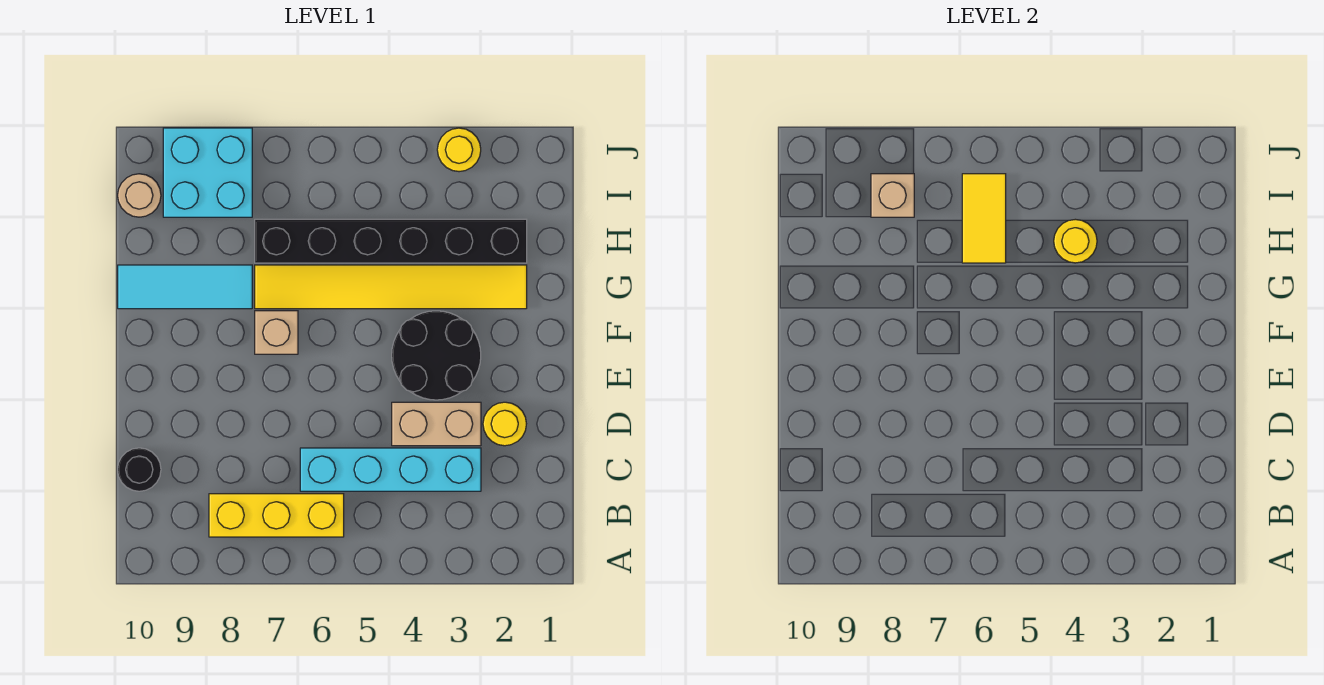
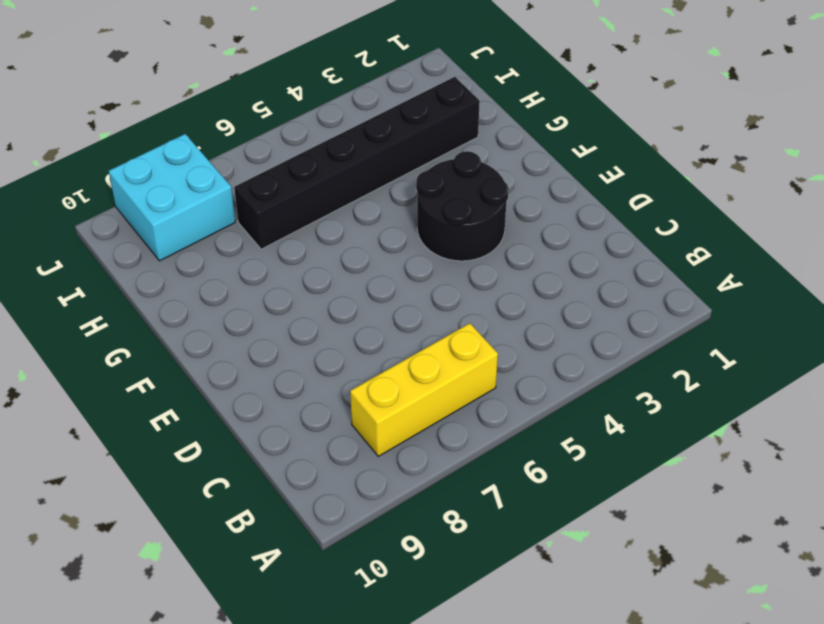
none -> cyan brick C3:C6 level 1
none -> black round brick C10 level 1
none -> yellow round brick D2 level 1

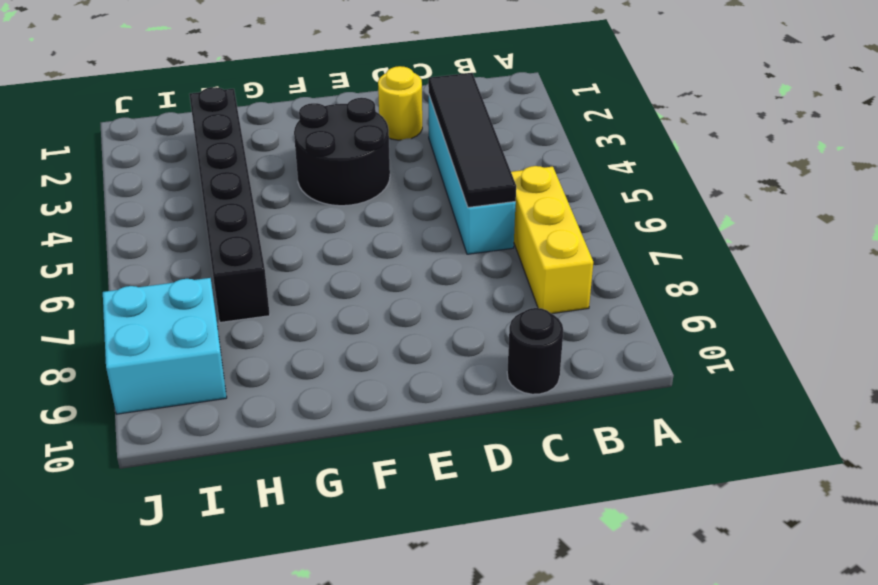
black tile C3:C6 level 2 -> none
none -> tan brick D3:D4 level 1
none -> tan brick F7 level 1
none -> yellow tile G2:G7 level 1

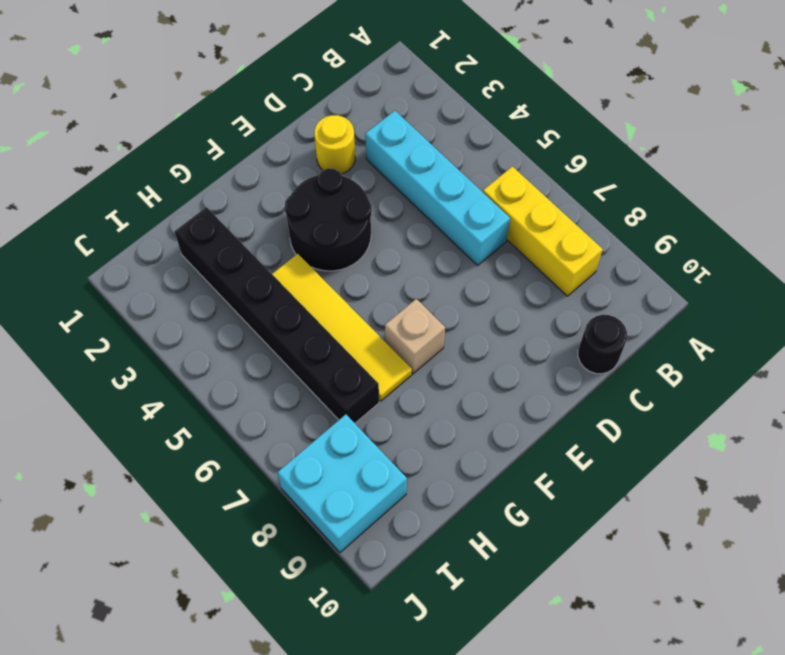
yellow tile G4:G7 level 1 -> yellow tile G2:G7 level 1
none -> tan brick D3:D4 level 1
none -> cyan tile G8:G10 level 1
none -> tan round brick I10 level 1

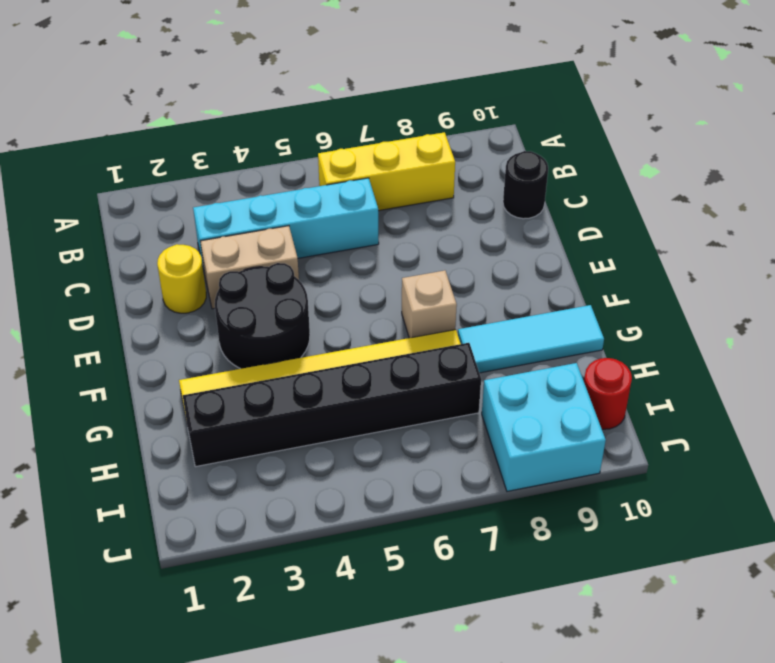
red round brick I10 level 1 -> tan round brick I10 level 1
none -> yellow round brick J3 level 1
none -> yellow round brick H4 level 2
none -> yellow tile H6:I6 level 2

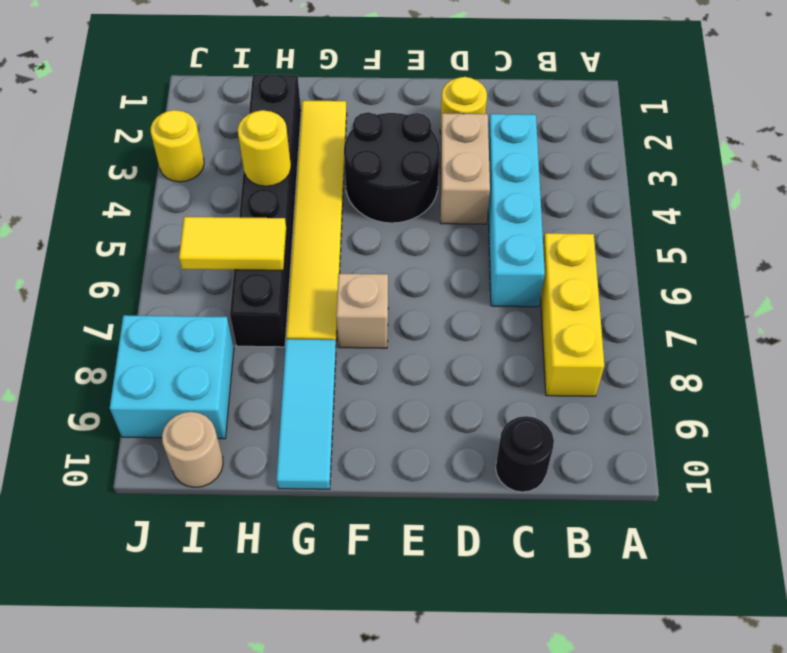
none -> tan brick I8 level 2

